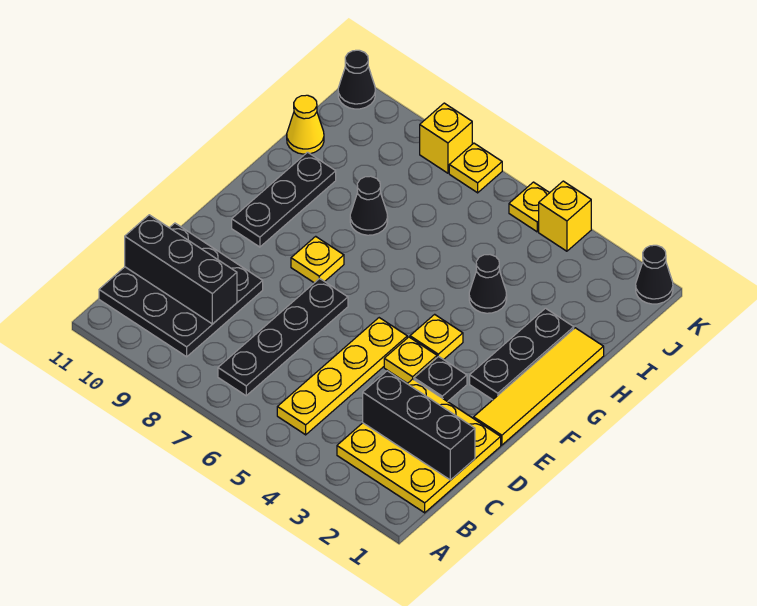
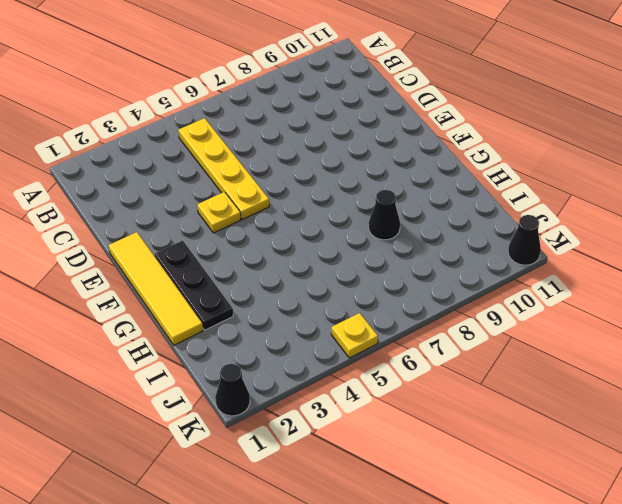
none -> yellow plate B1:D3 level 1
none -> black plate B7:E7 level 1
none -> black plate B9:D11 level 1

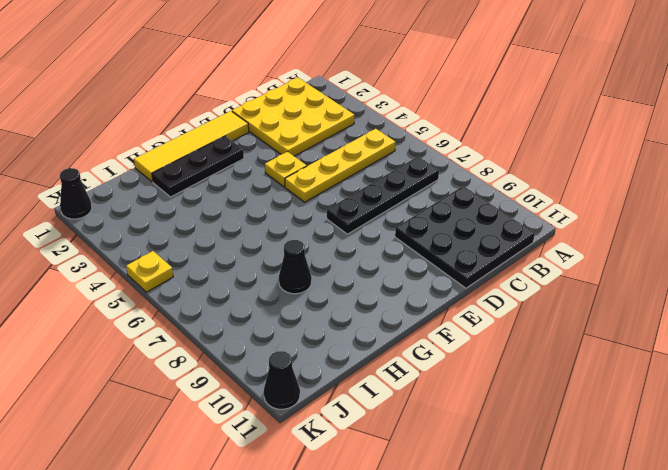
none -> black plate E3 level 1
none -> yellow plate F4 level 1
none -> yellow plate F8 level 1

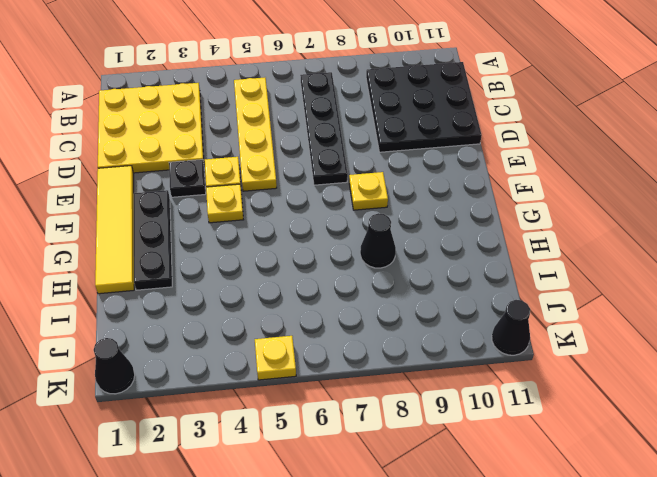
none -> black plate F10:H10 level 1
none -> black cone H4 level 1
none -> yellow cone I11 level 1

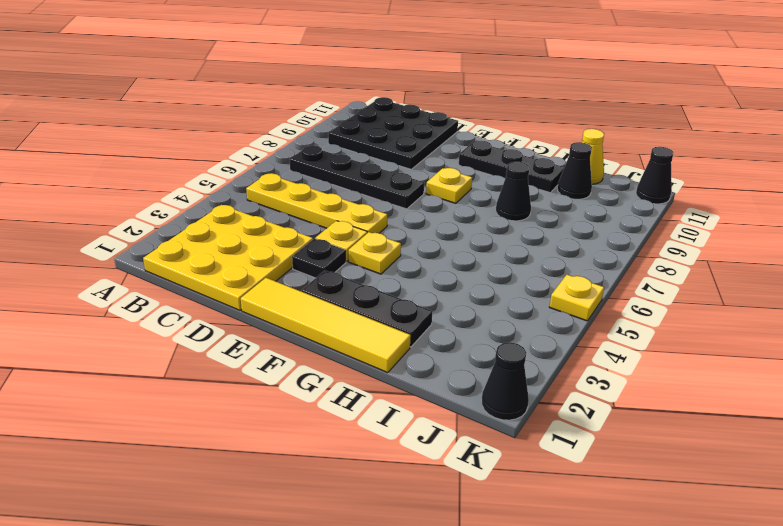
black cone I10 level 1 -> black cone H4 level 1
none -> yellow brick K4 level 1
none -> yellow plate K7 level 1
none -> yellow brick K8 level 1

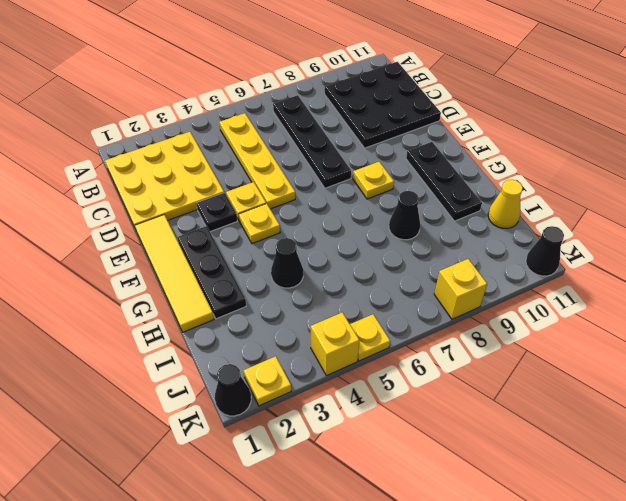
yellow plate K2 level 1 -> yellow plate K7 level 1
none -> black brick C1:C3 level 2
none -> black brick C9:C11 level 2

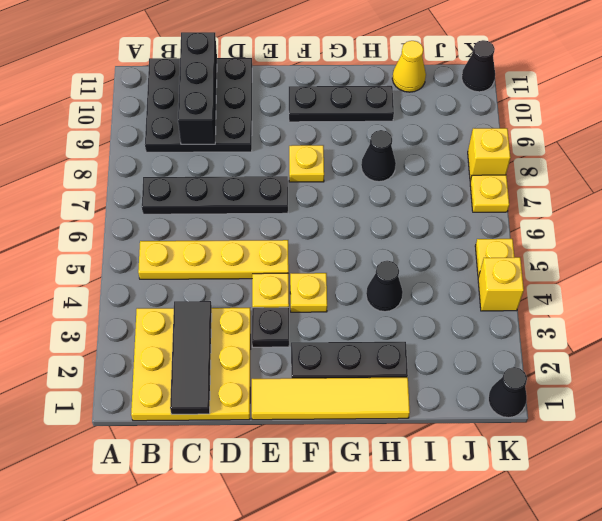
black tile C1:C3 level 2 -> black brick C1:C3 level 2

